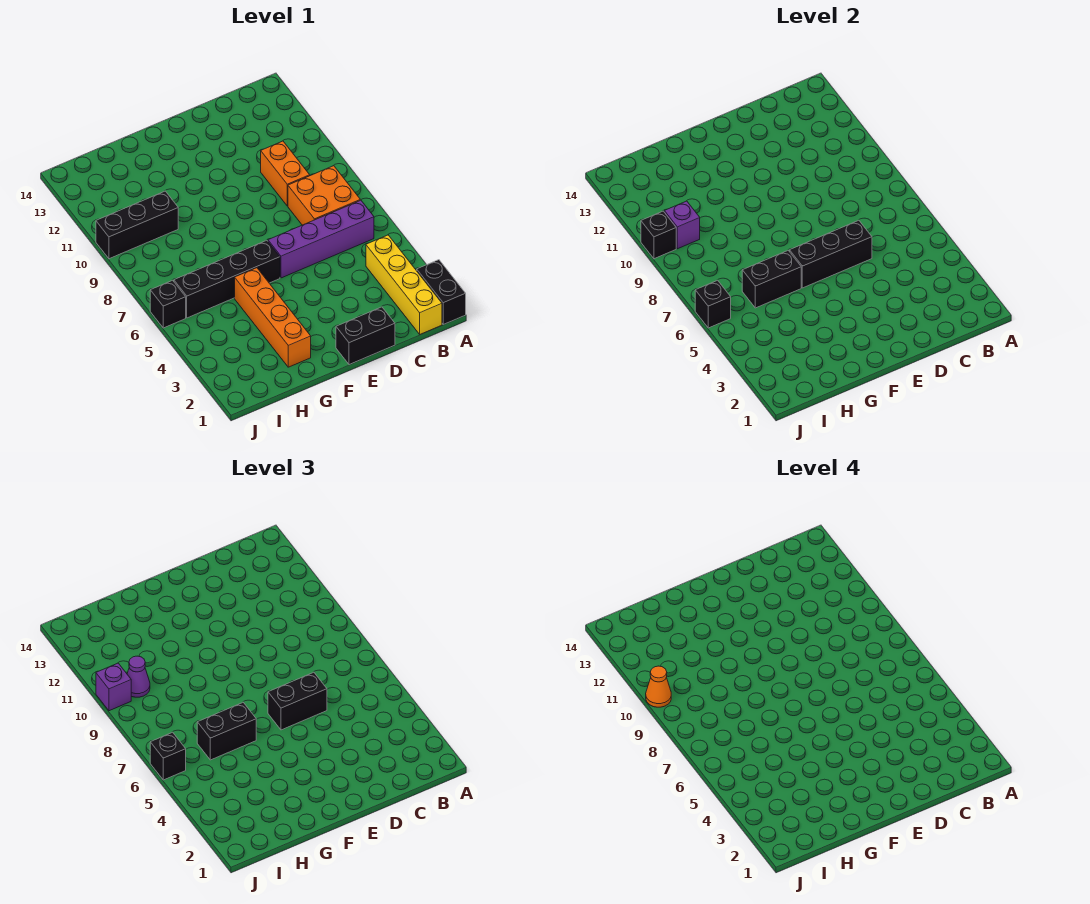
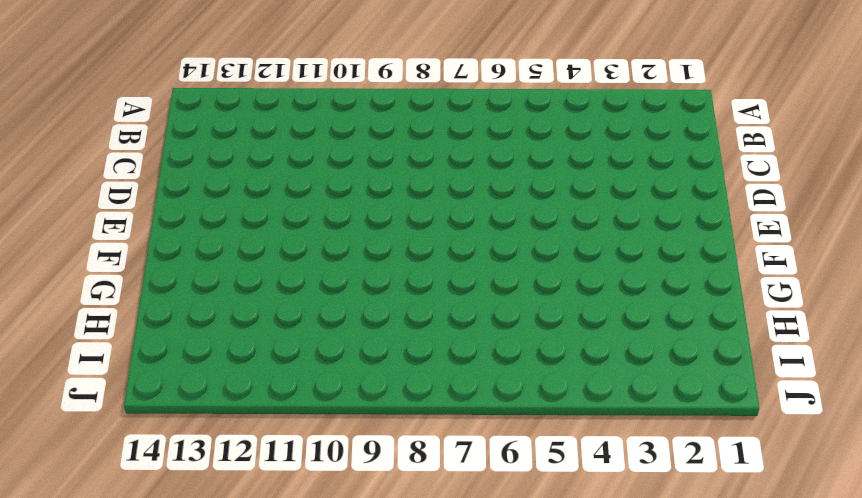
none -> black brick A1:A2 level 1
none -> yellow brick B1:B4 level 1
none -> purple brick B6:E6 level 1

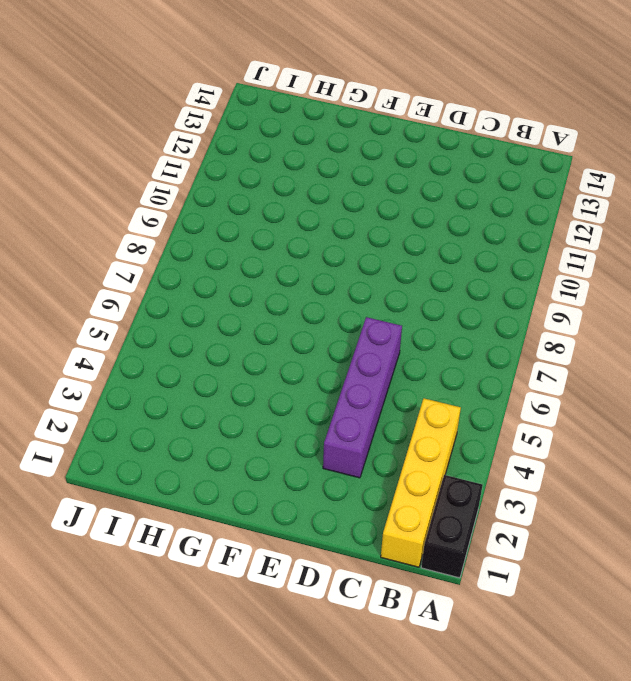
purple brick D3:D6 level 1 -> purple brick B6:E6 level 1
none -> orange brick B7:C8 level 1
none -> orange brick C9:C10 level 1
none -> black brick D1:E1 level 1

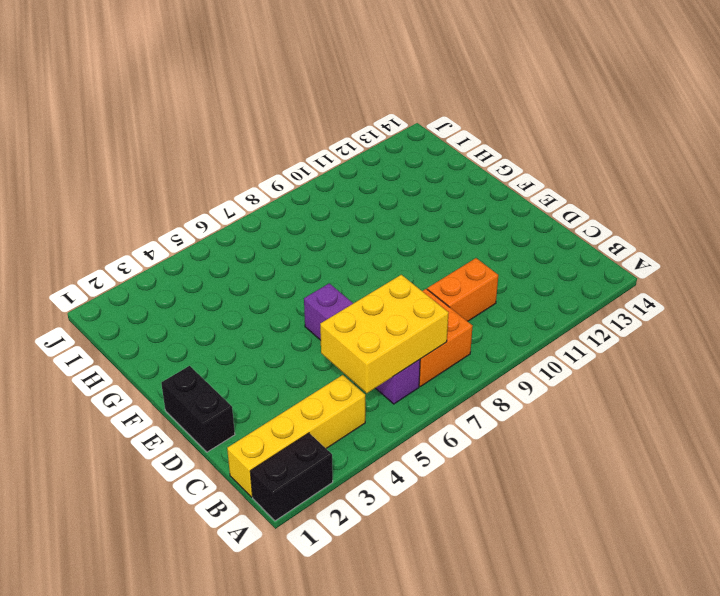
yellow brick B5:C7 level 2 -> none
none -> black brick F6:I6 level 1
none -> orange brick G2:G5 level 1
none -> black brick H10:J10 level 1

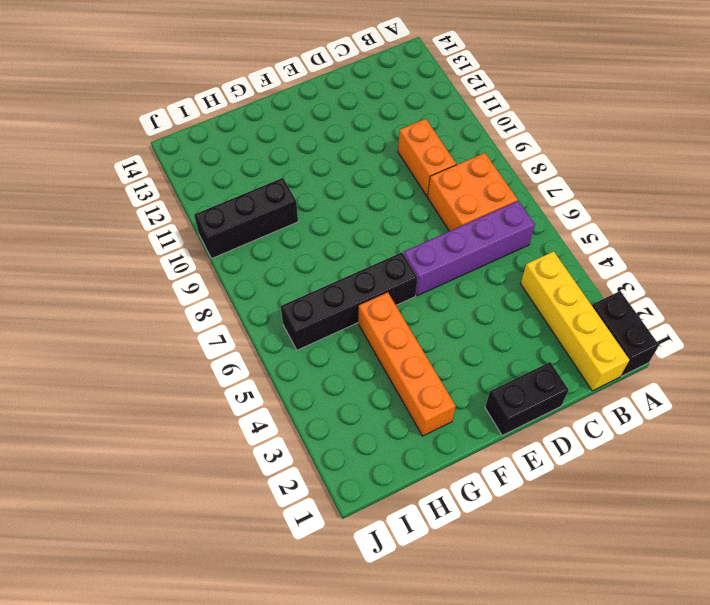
none -> black brick J6 level 1
none -> black brick D6:F6 level 2
none -> black brick G6:H6 level 2

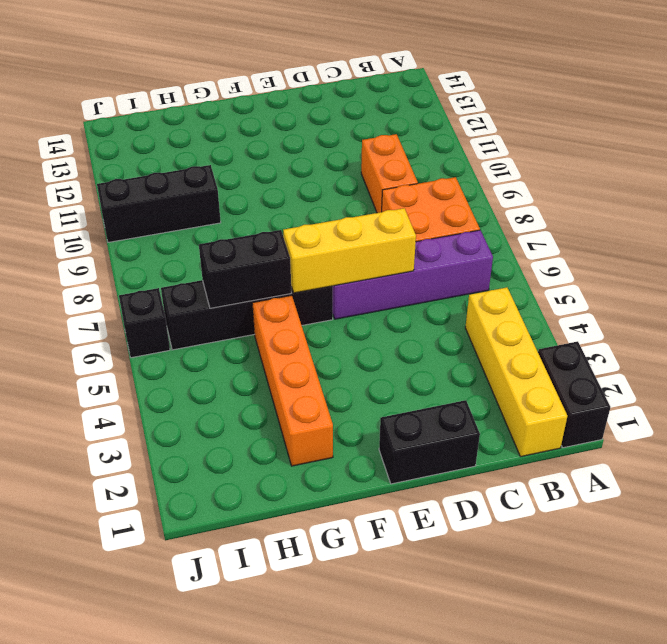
yellow brick D6:F6 level 2 -> black brick D6:F6 level 2
none -> purple brick I10 level 2
none -> black brick J6 level 2
none -> black brick J10 level 2

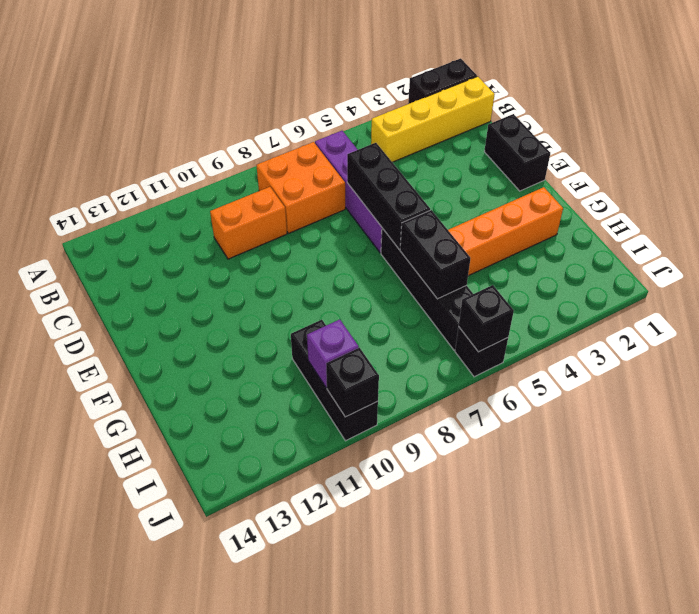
none -> black brick D6:E6 level 3
none -> black brick G6:H6 level 3
none -> purple cone I10 level 3

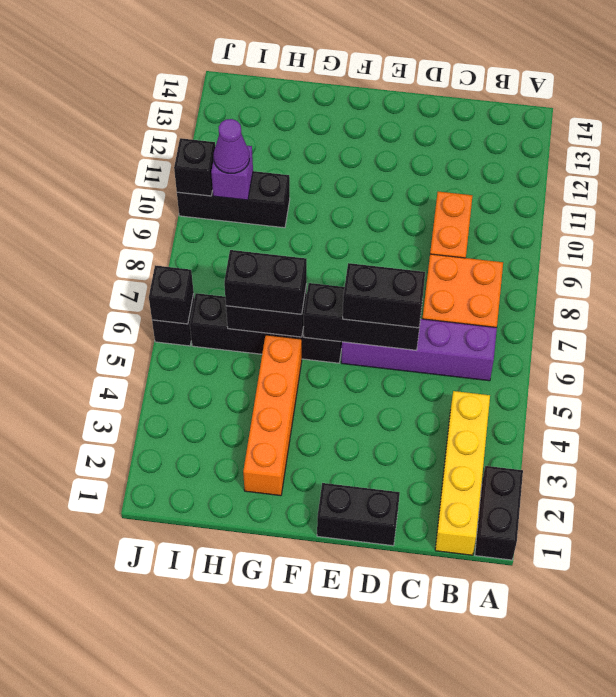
none -> black brick J6 level 3
none -> purple brick J10 level 3
none -> orange cone J10 level 4

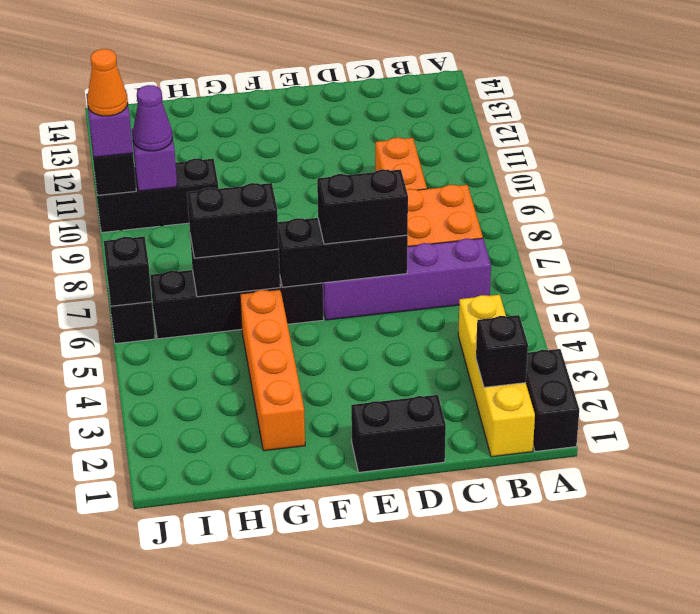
black brick B2 level 2 -> black brick J6 level 3

